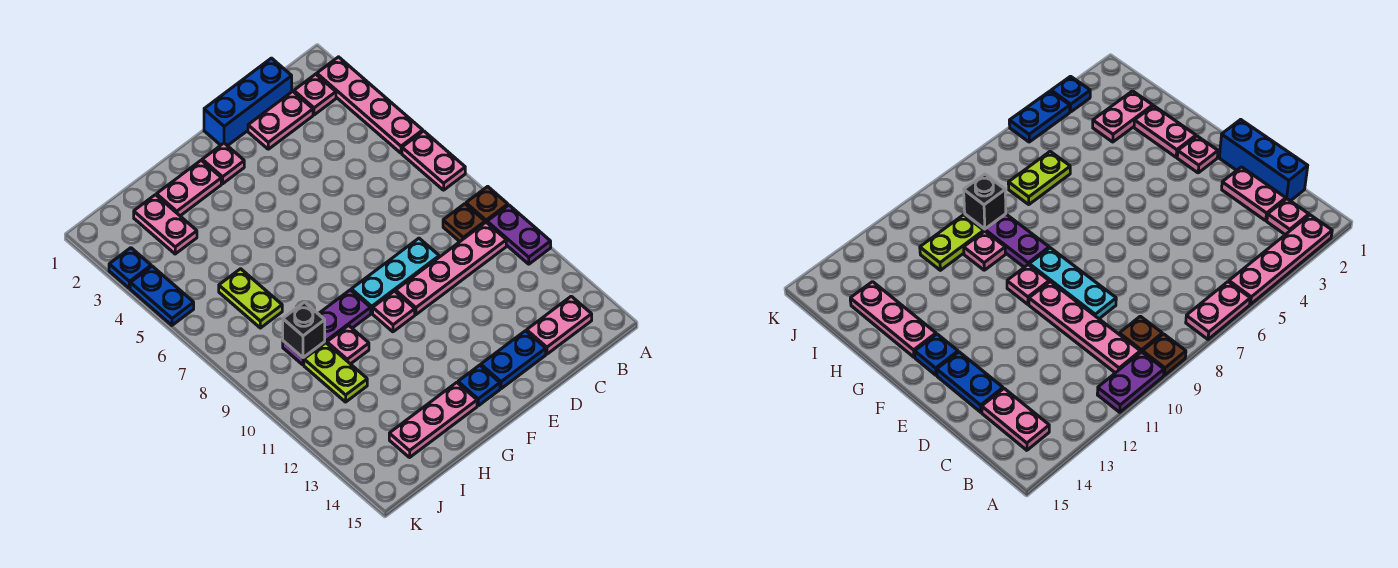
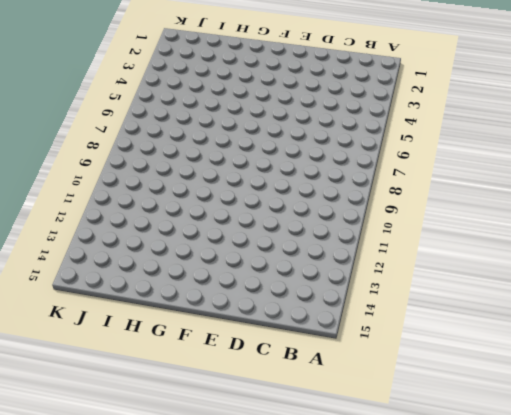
none -> pink plate A2:A5 level 1
none -> pink plate A6:A7 level 1
none -> brown plate A9 level 1

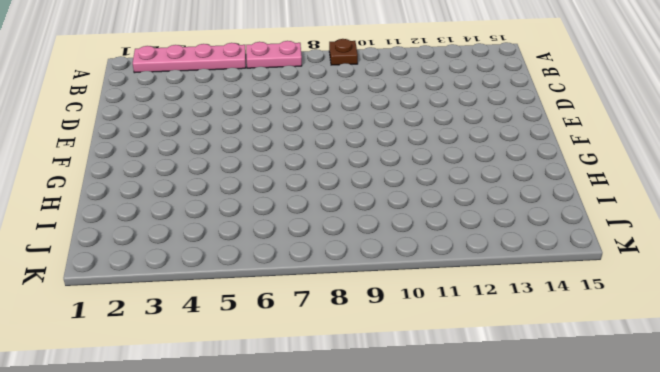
none -> purple plate A10:A11 level 1
none -> pink plate B2 level 1
none -> brown plate B9 level 1

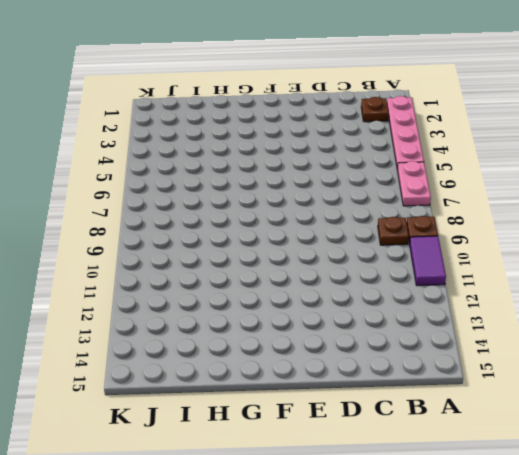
purple tile A10:A11 level 1 -> purple plate A10:A11 level 1
brown plate B2 level 1 -> pink plate B2 level 1
none -> pink plate B10:E10 level 1
none -> pink plate B14:C14 level 1
none -> blue brick C1:E1 level 1

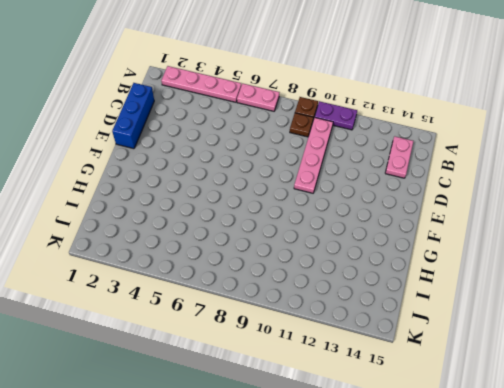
none -> pink plate B2 level 1
none -> pink plate C2:D2 level 1
none -> cyan plate D9:F9 level 1

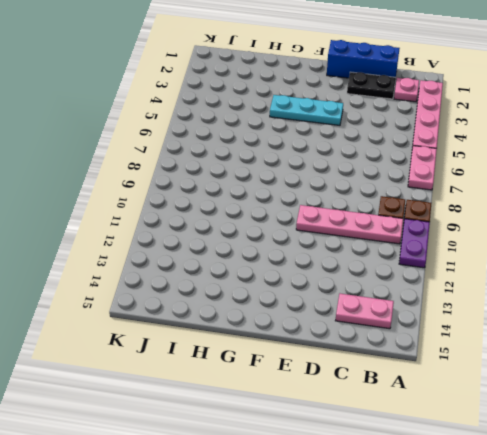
black plate C2:D2 level 1 -> pink plate C2:D2 level 1
cyan plate E4:G4 level 1 -> cyan plate D9:F9 level 1
none -> blue plate D14:E14 level 1
none -> pink plate F2 level 1
none -> pink plate F10 level 1

